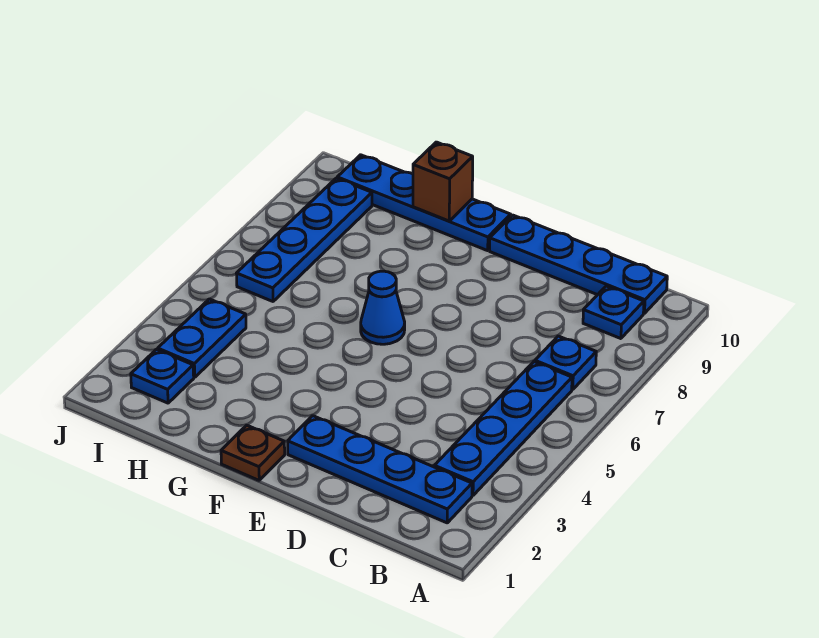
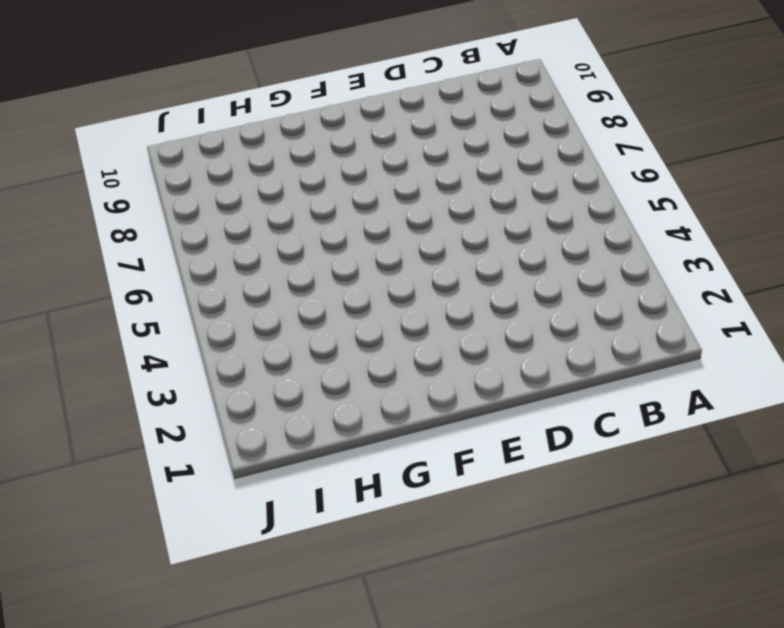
none -> blue plate B2:E2 level 1
none -> blue plate B3:B6 level 1
none -> blue plate B7 level 1

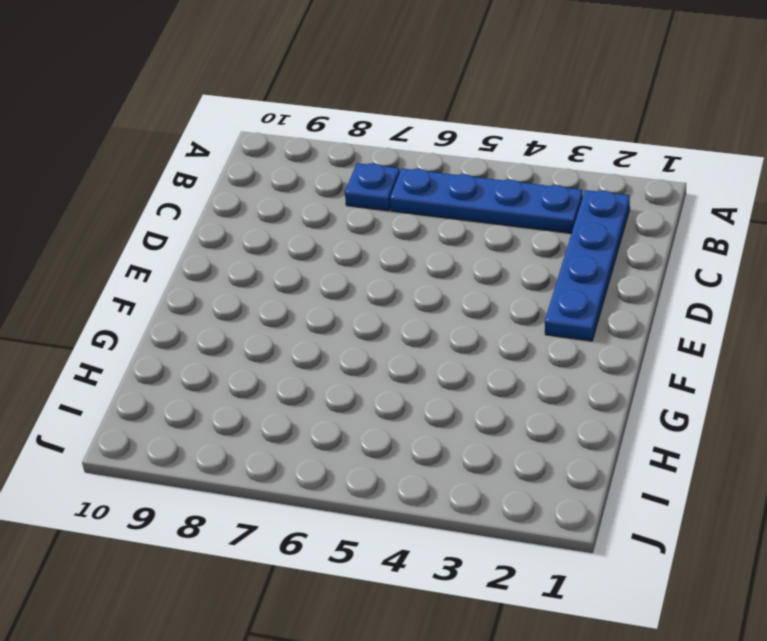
none -> blue plate B9 level 1
none -> blue plate B10:E10 level 1
none -> brown plate F1 level 1

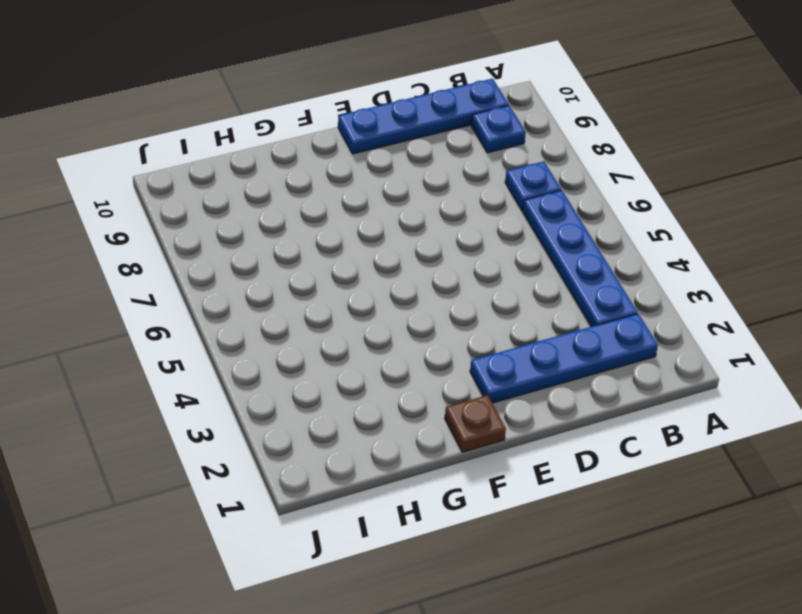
none -> blue cone F6 level 1
none -> blue plate F10:I10 level 1
none -> blue plate I2 level 1

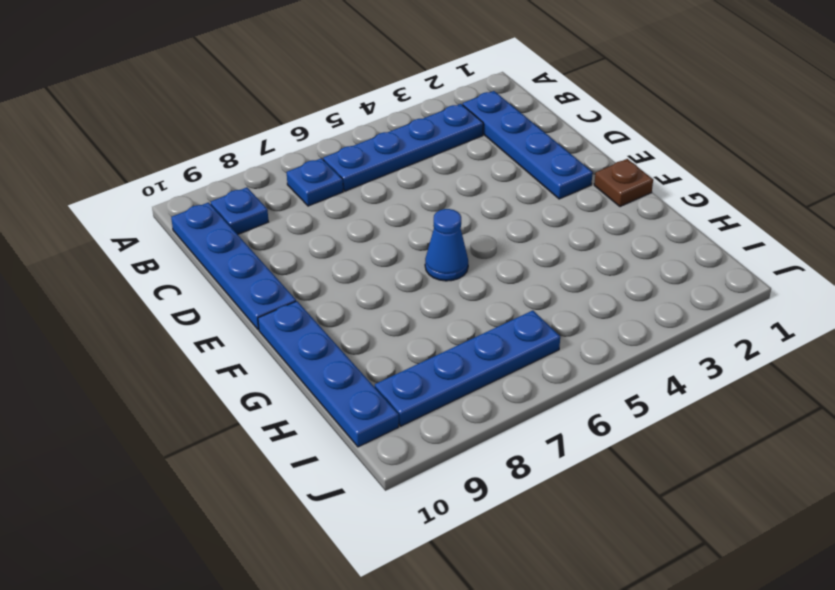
none -> blue plate I2 level 1
none -> blue plate I3:I4 level 1
none -> brown brick G10 level 2

